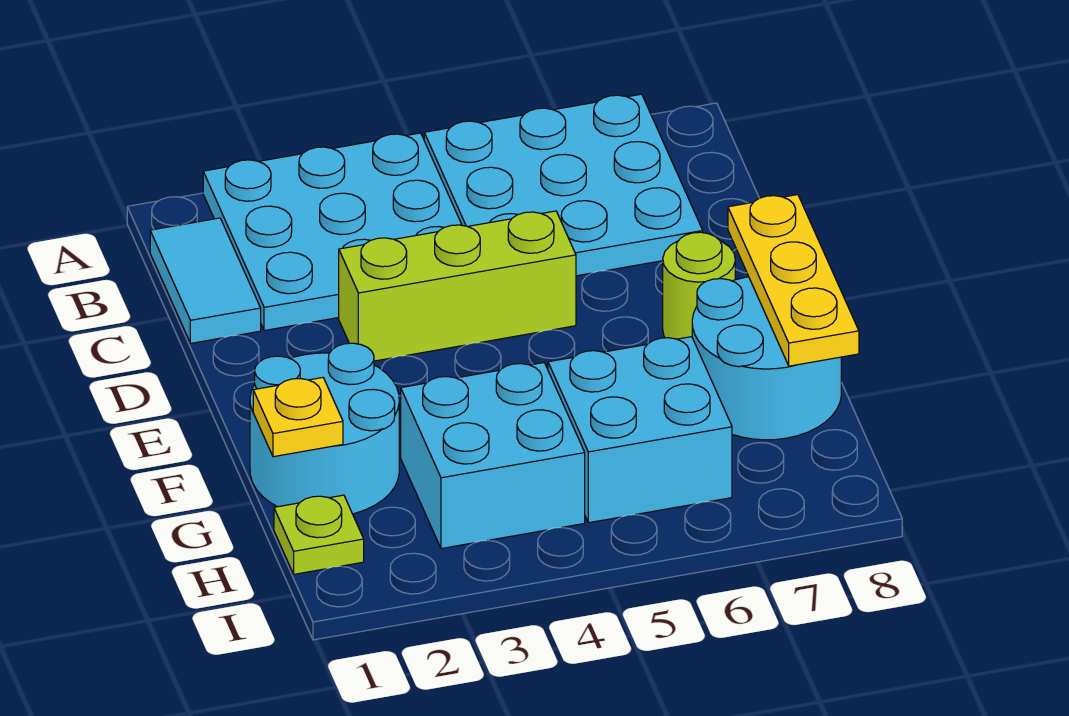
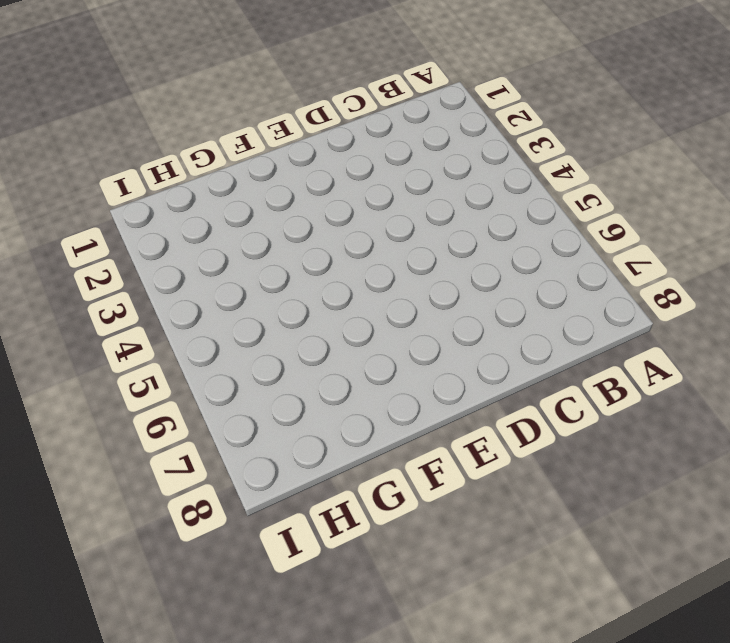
none -> cyan plate A2:C4 level 1
none -> cyan plate A5:C7 level 1
none -> cyan tile B1:C1 level 1

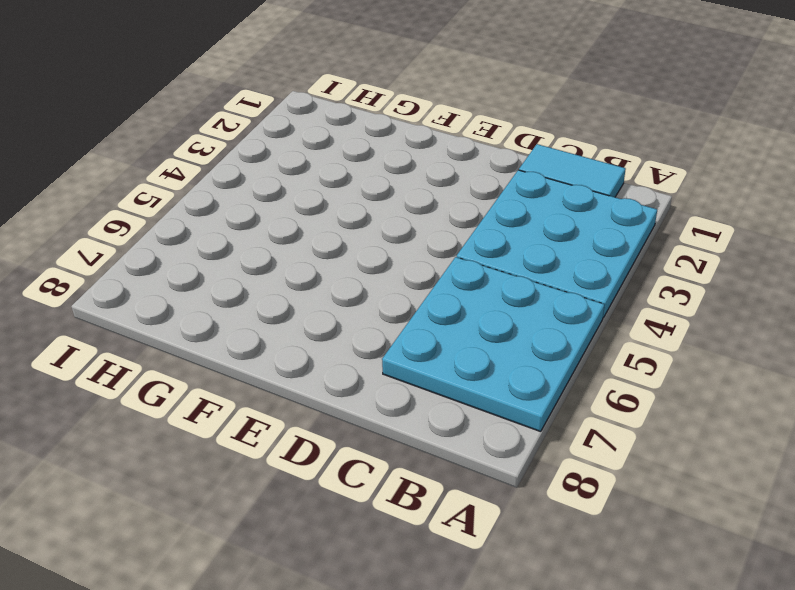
none -> lime brick D3:D5 level 1
none -> lime round brick E7 level 1
none -> cyan round brick F1:G2 level 1

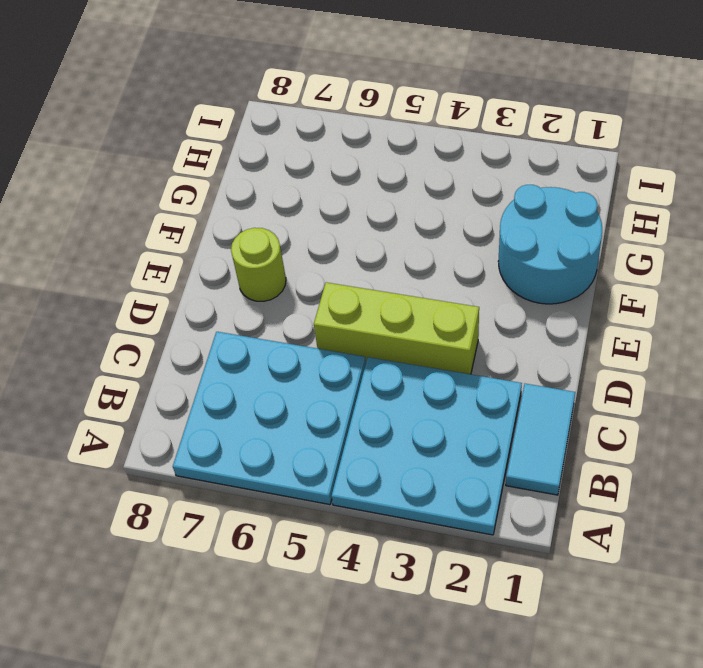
none -> cyan round brick F7:G8 level 1
none -> cyan brick G3:H4 level 1
none -> cyan brick G5:H6 level 1

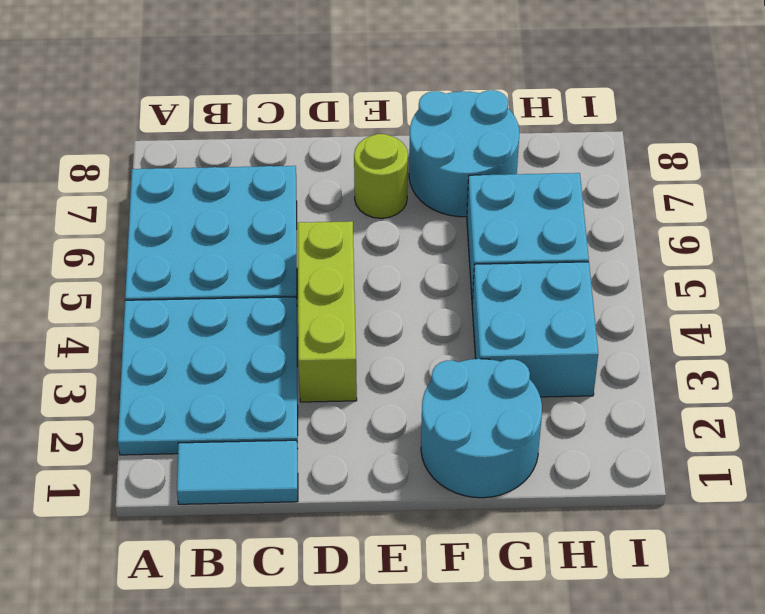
none -> lime plate H1 level 1
none -> yellow plate E8:G8 level 2
none -> yellow plate G1 level 2

